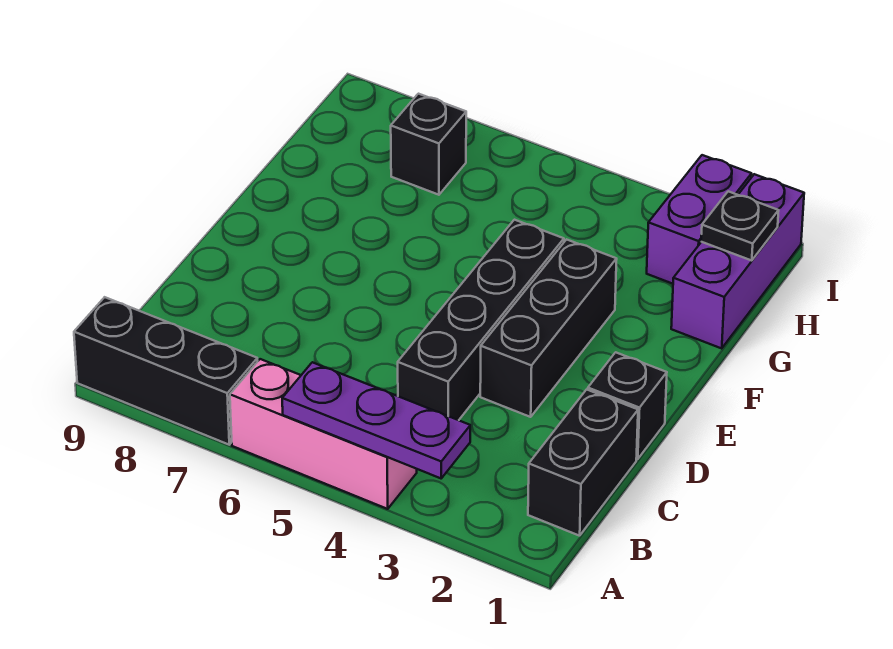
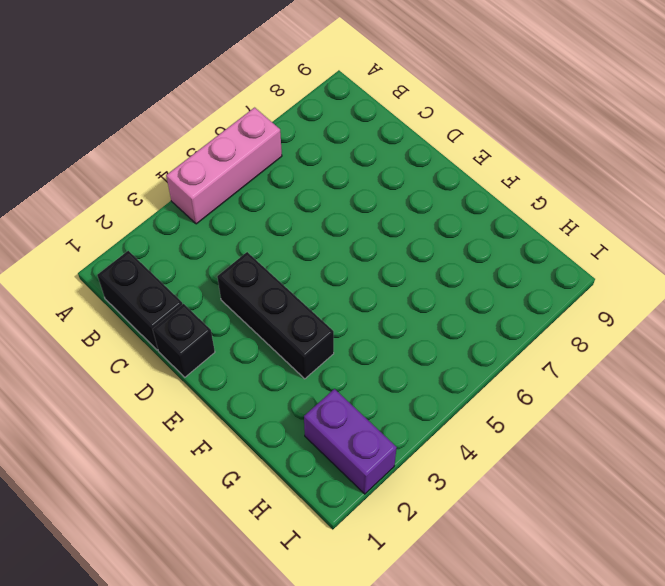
none -> black brick A7:A9 level 1
none -> black brick C4:F4 level 1

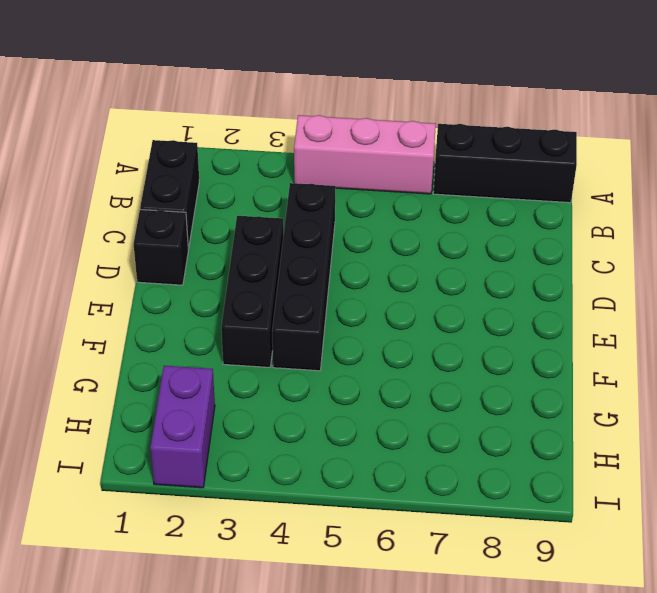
none -> purple brick G1:I1 level 1
none -> black brick H7 level 1

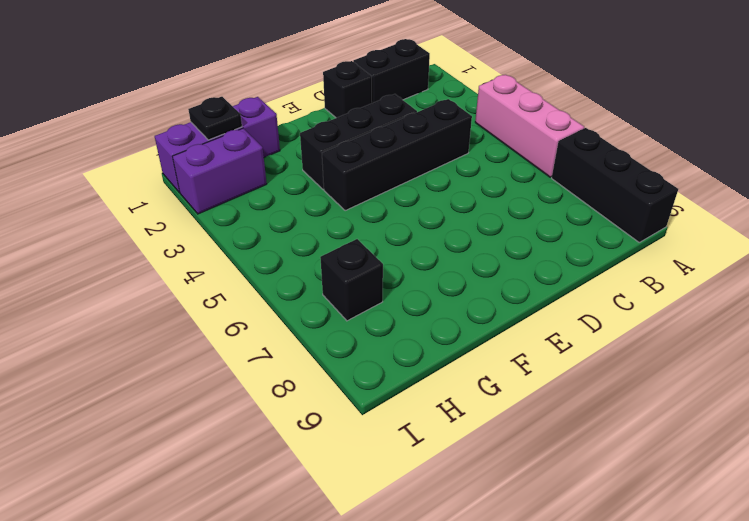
none -> purple plate A3:A5 level 2

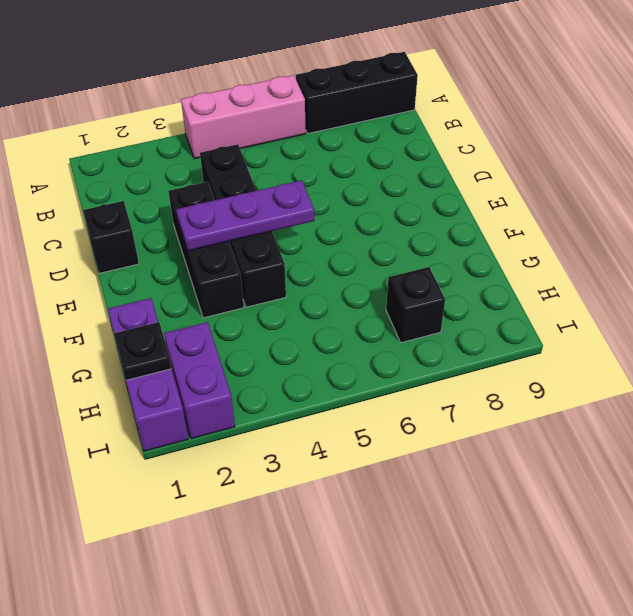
purple plate E3:E5 level 2 -> purple plate A3:A5 level 2
none -> black brick B1:C1 level 1

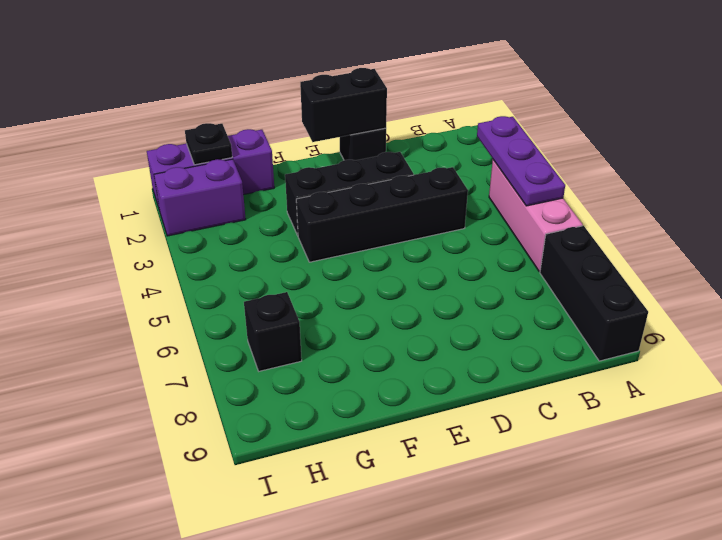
black brick D1:E1 level 2 -> black brick B1:C1 level 1

